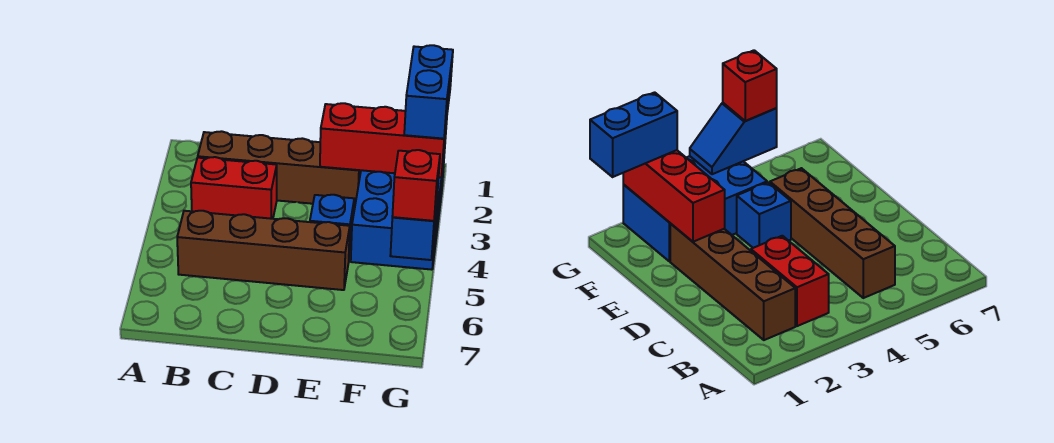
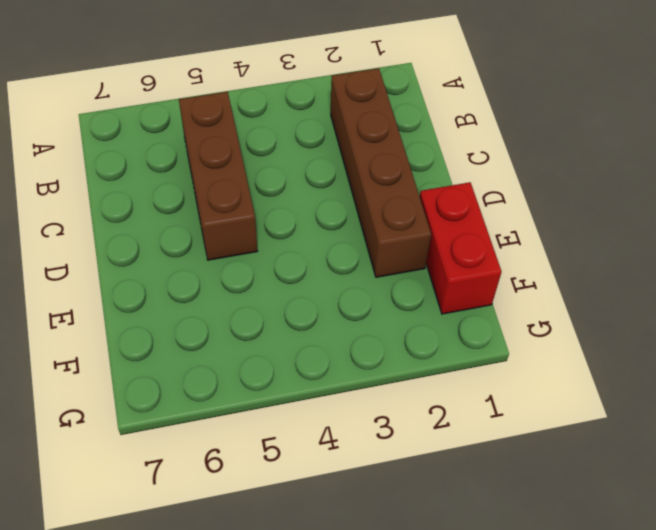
brown brick B5:D5 level 1 -> brown brick B5:E5 level 1
red brick E1:F1 level 1 -> red brick B3:C3 level 1
none -> blue brick E4 level 1
none -> blue brick F2:G4 level 1

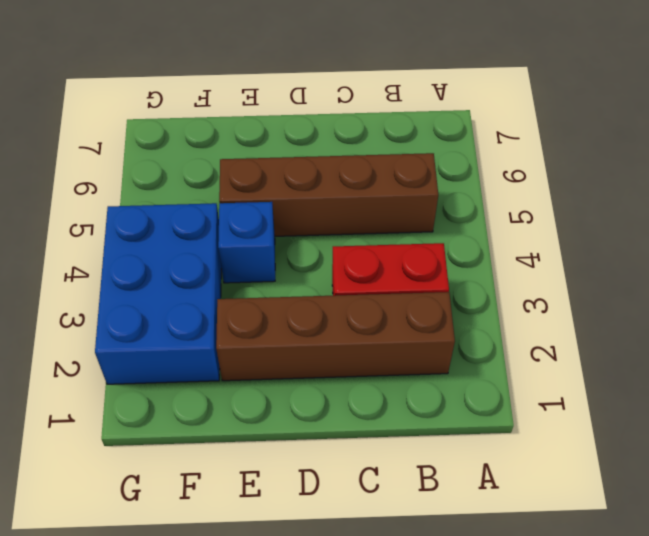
none -> red brick E2:G2 level 2
none -> blue slope G4:G5 level 2 top 5

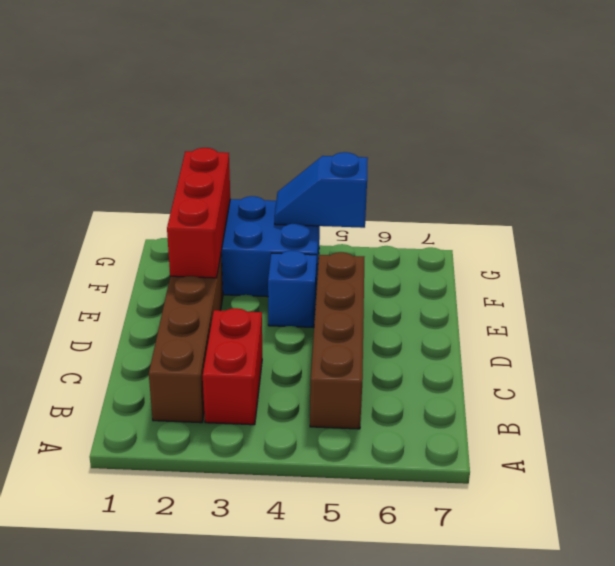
none -> blue brick G1:G2 level 3
none -> red brick G5 level 3

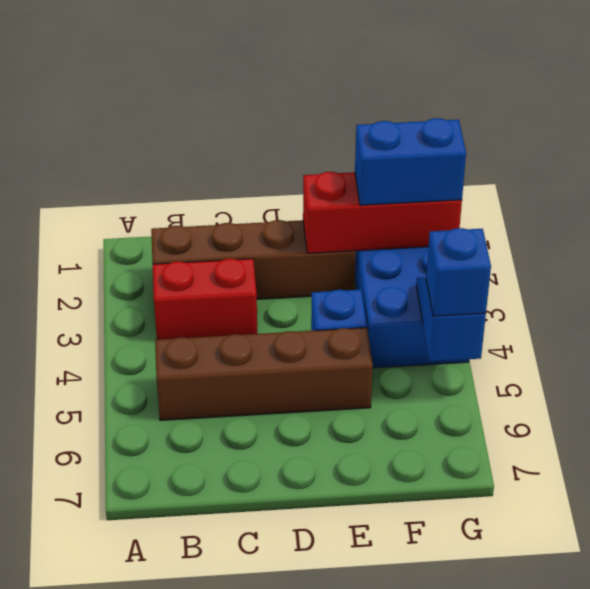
blue brick F2:G2 level 3 -> blue brick G1:G2 level 3
blue brick G5 level 3 -> red brick G5 level 3

